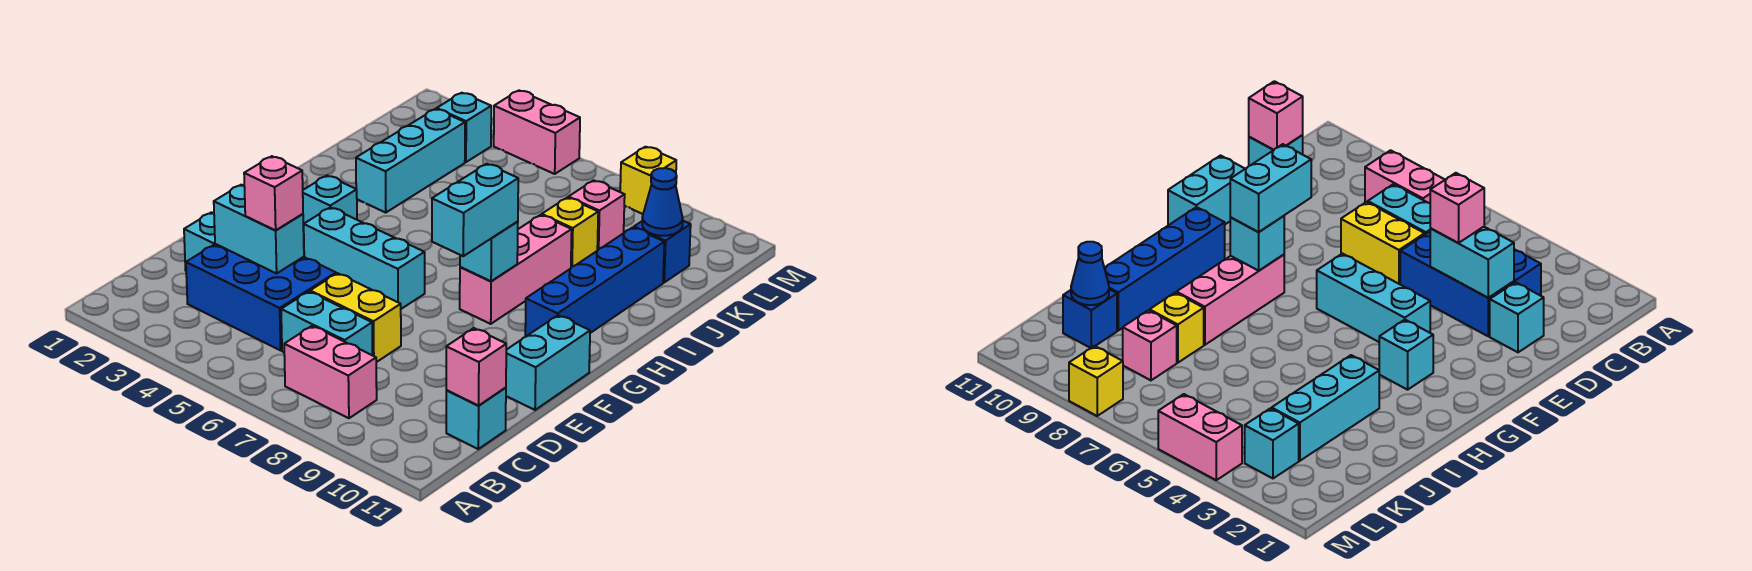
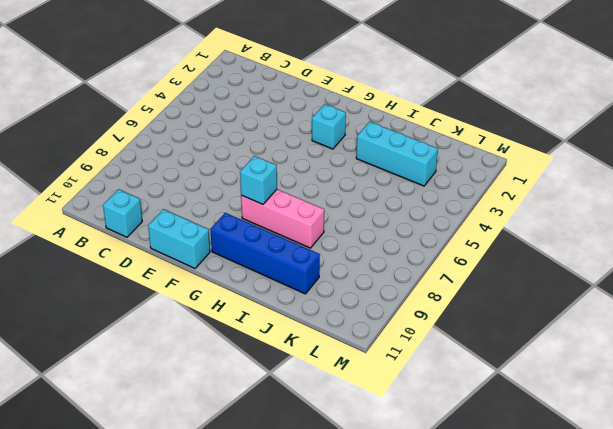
none -> pink brick B7:B8 level 1
none -> blue brick C3:D5 level 1
none -> cyan brick C6:C7 level 1

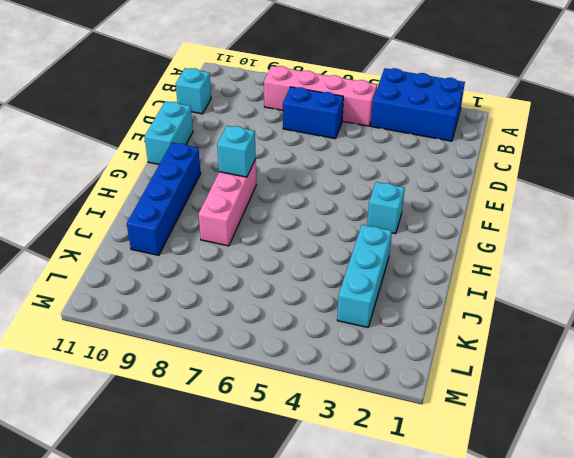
blue brick A2:B4 level 1 -> blue brick C3:D5 level 1
pink brick B5:B8 level 1 -> pink brick B7:B8 level 1
blue brick C6:C7 level 1 -> cyan brick C6:C7 level 1
none -> cyan brick D2 level 1
none -> yellow brick D6:D7 level 1
none -> cyan brick F4:F6 level 1

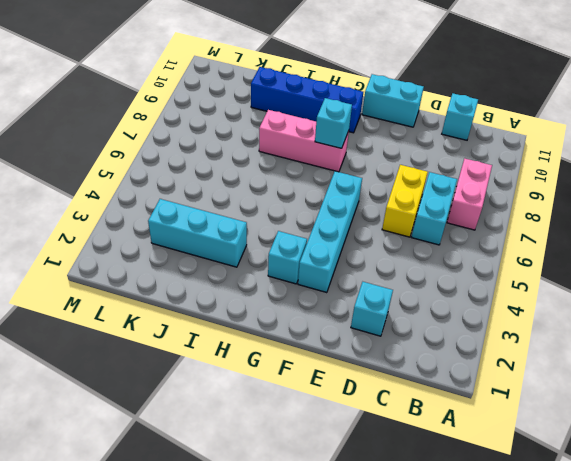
cyan brick F3:F6 level 1 -> cyan brick F4:F6 level 1
none -> blue brick C3:D5 level 1
none -> yellow brick J8 level 1
none -> pink brick K8 level 1

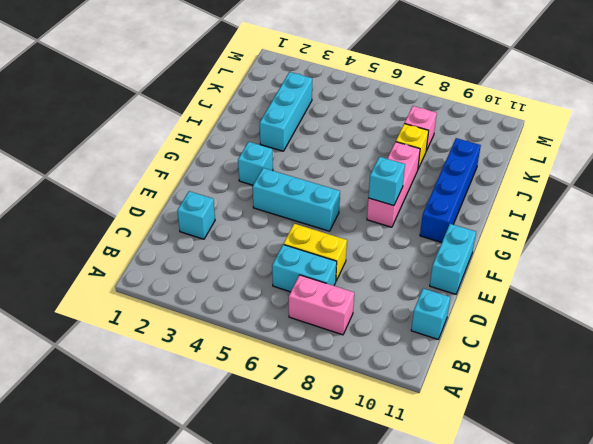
none -> blue brick C3:D5 level 1
none -> blue brick K10 level 1
none -> cyan brick L3 level 1

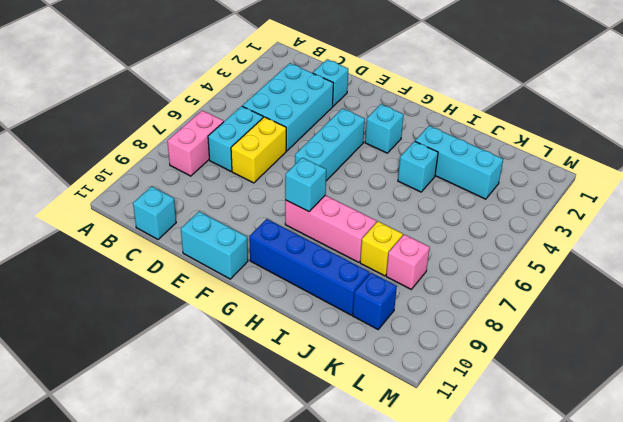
cyan brick C3:D5 level 1 -> blue brick C3:D5 level 1
cyan brick I4 level 1 -> cyan brick L3 level 1
none -> pink brick M4:M5 level 1
none -> yellow brick M8 level 1
none -> pink brick C11 level 2

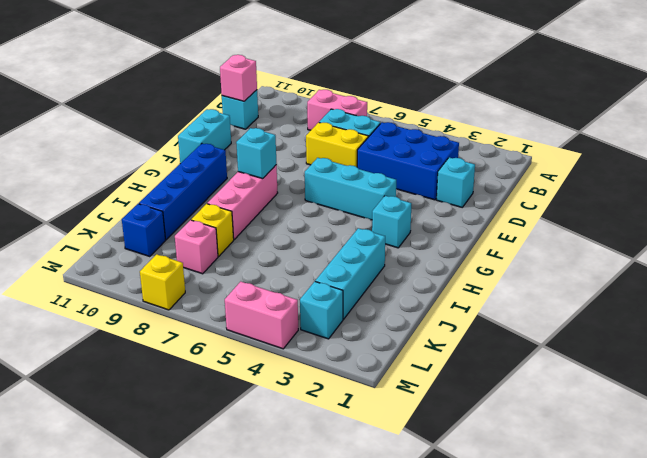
none -> cyan brick D3:D4 level 2
none -> blue cone K10 level 2
none -> pink brick D4 level 3

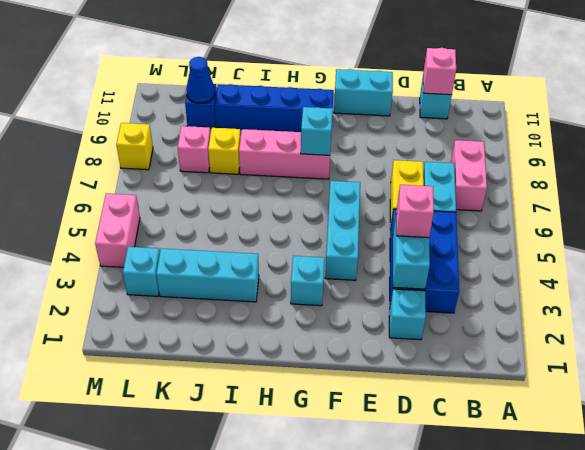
none -> cyan brick F8:G8 level 3

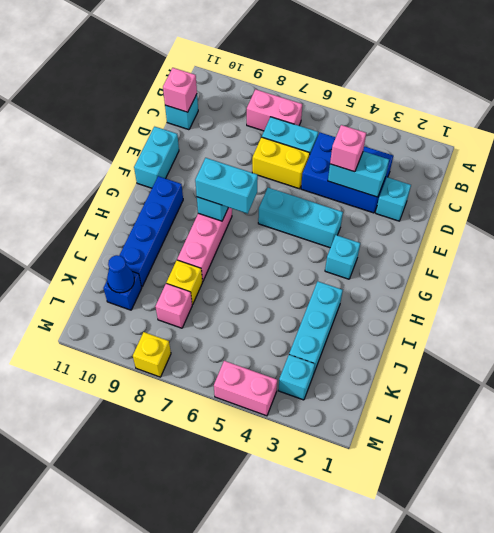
cyan brick G7:G8 level 3 -> cyan brick F8:G8 level 3

